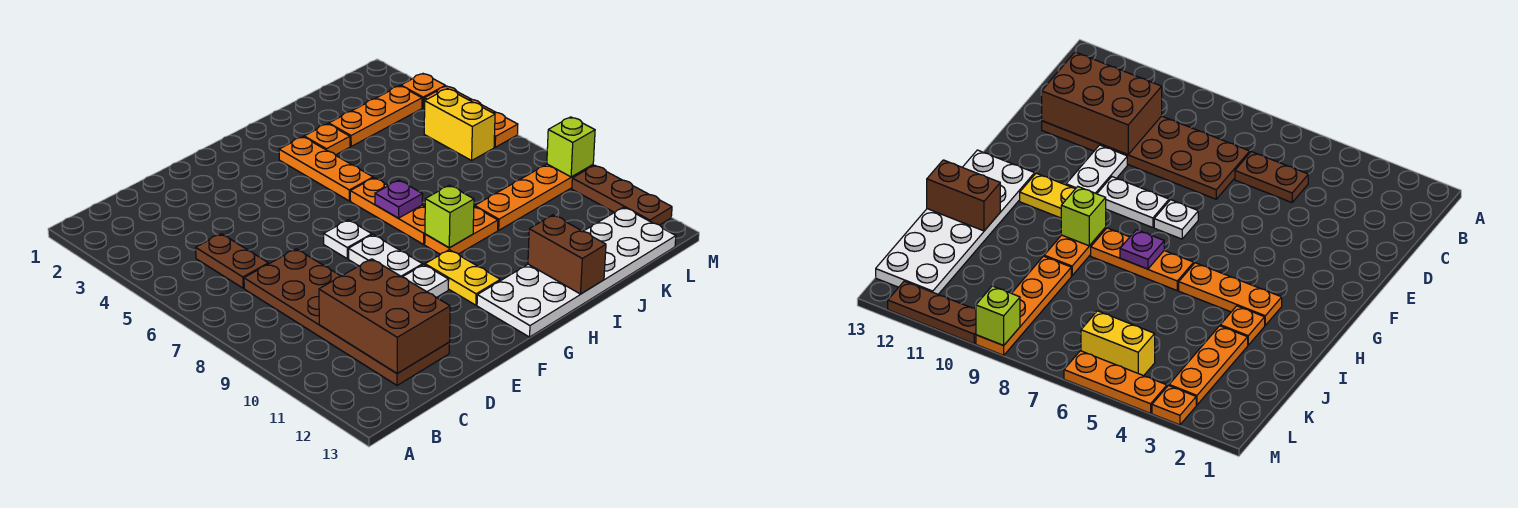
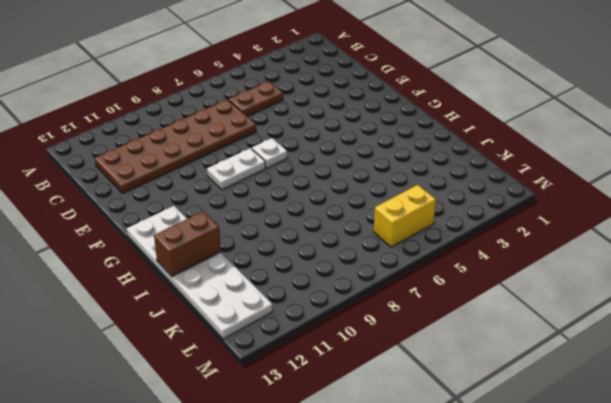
none -> white plate E10:F10 level 1
none -> yellow plate G10:G11 level 1
none -> orange plate H3:H5 level 1

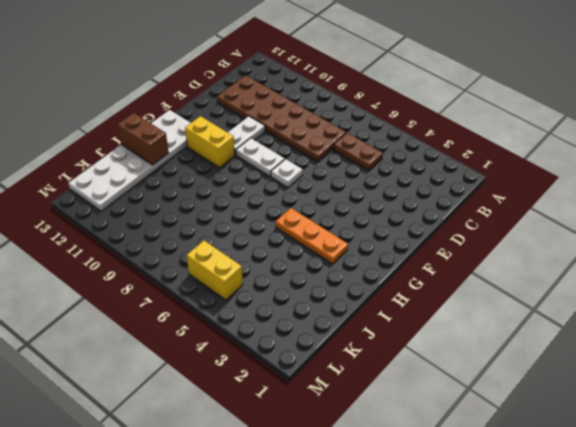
yellow brick G10:G11 level 1 -> yellow plate G10:G11 level 1
none -> orange plate H6:H8 level 1
none -> orange plate H9:I9 level 1
none -> orange plate I3 level 1

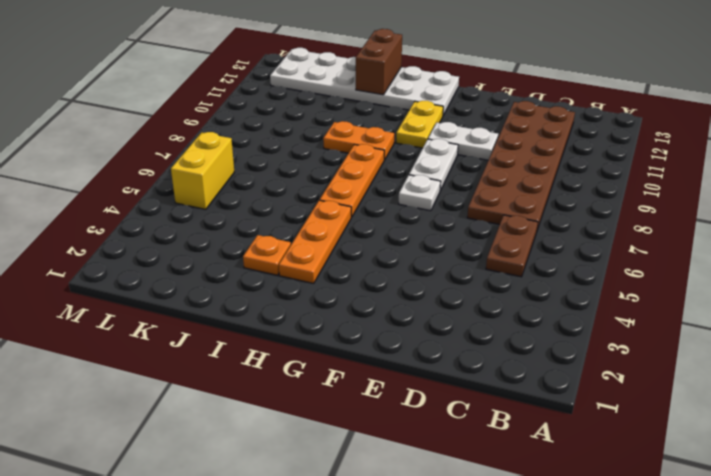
none -> orange plate J3:L3 level 1
none -> orange plate J9:M9 level 1
none -> orange plate M3 level 1

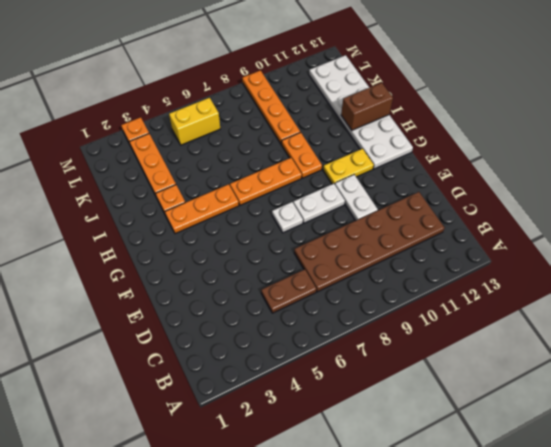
none -> orange plate M4:M6 level 1
none -> brown plate M10:M12 level 1
none -> brown brick C10:D12 level 2

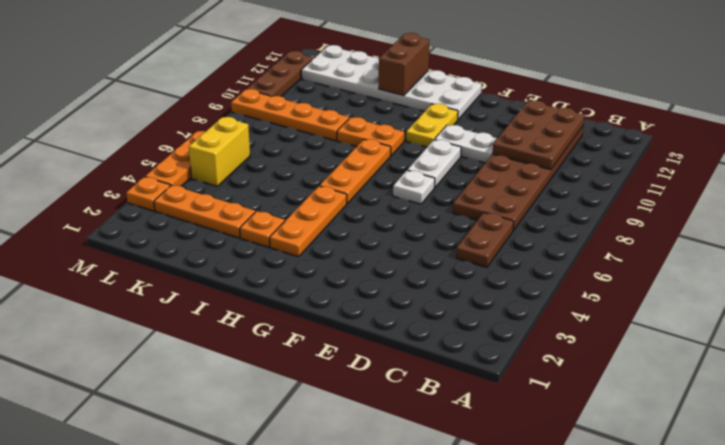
brown plate C10:D12 level 2 -> brown brick C10:D12 level 2
none -> purple plate H7 level 2
none -> lime brick H9 level 2
none -> lime brick M9 level 2

